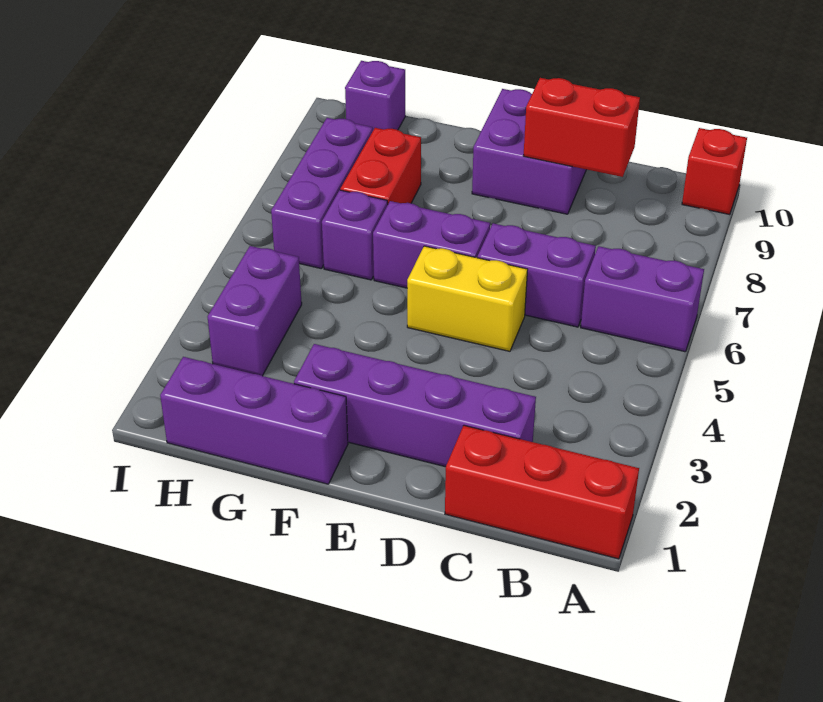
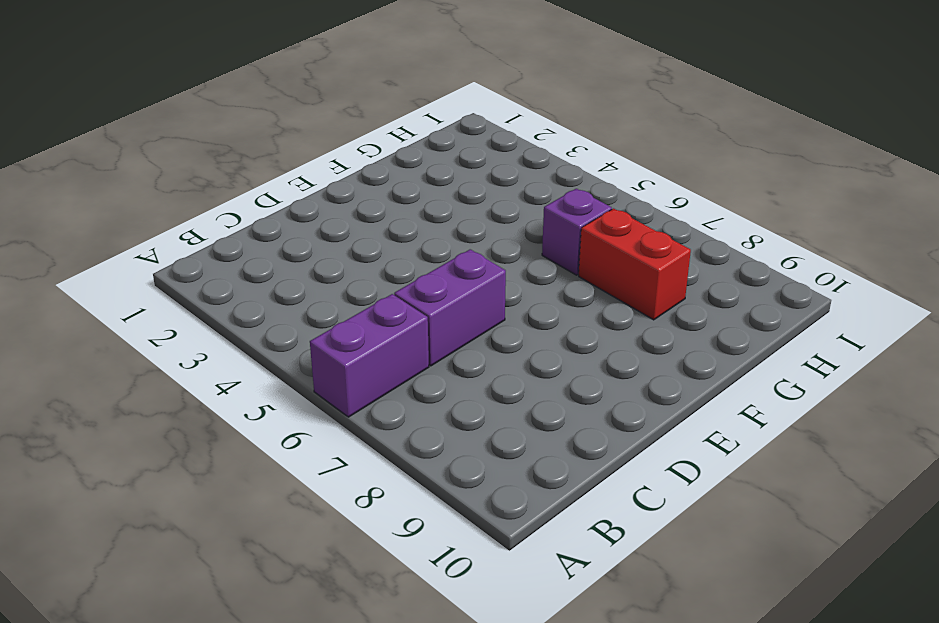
none -> red brick A1:C1 level 1
none -> red brick A10 level 1
none -> purple brick C2:F2 level 1

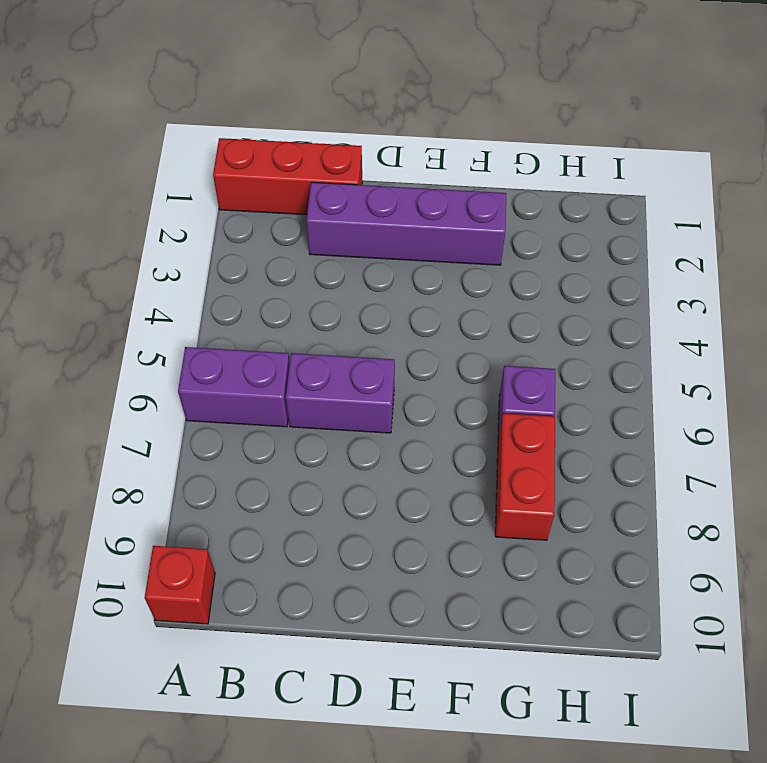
none -> yellow brick D5:E5 level 1
none -> purple brick D9:E10 level 1
none -> purple brick E6:F6 level 1

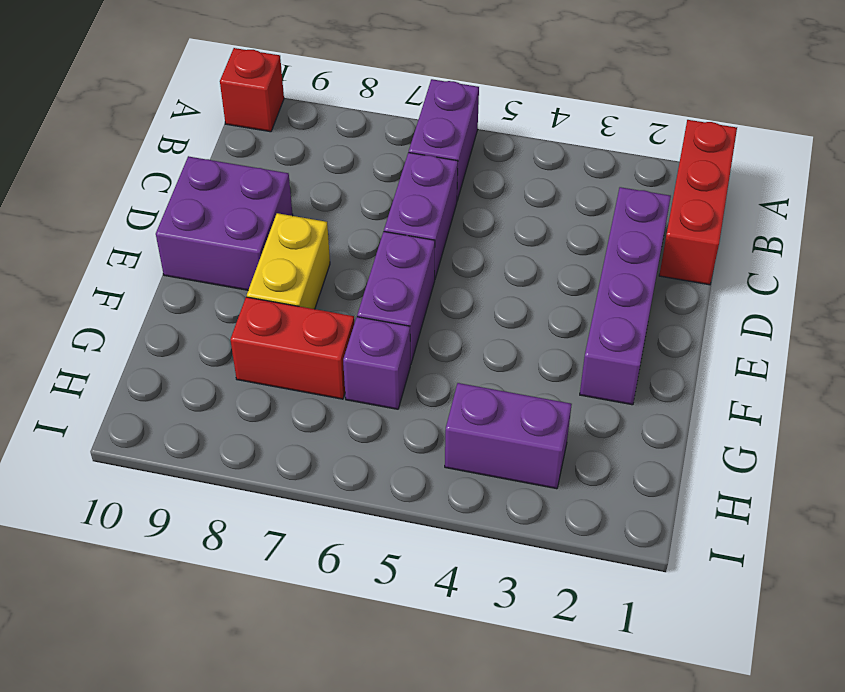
yellow brick E8:F8 level 1 -> yellow brick D5:E5 level 1
none -> purple brick F1:H1 level 1
none -> purple brick H6:H8 level 1
none -> purple brick H10 level 1

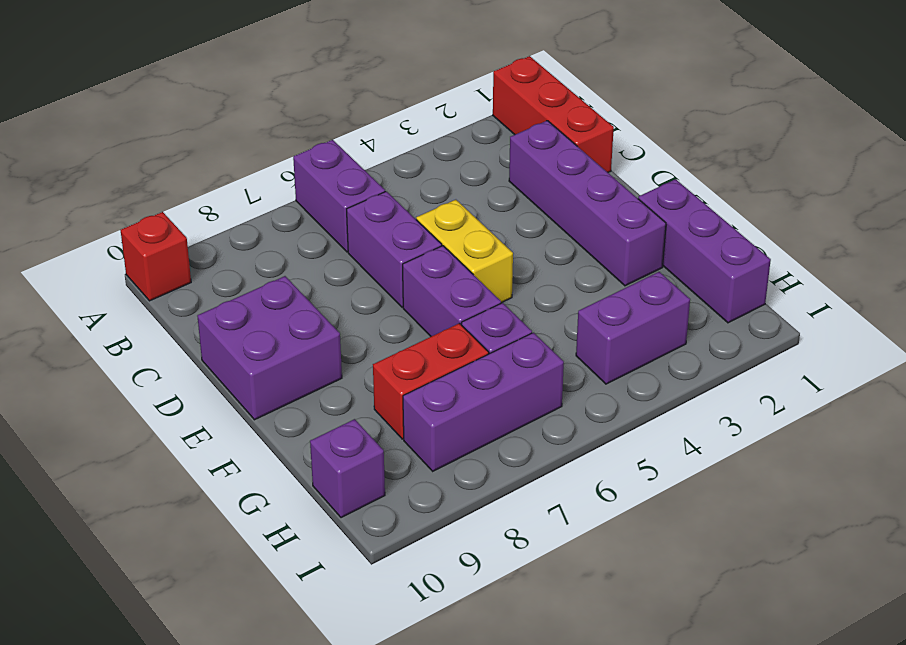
none -> red brick C9:D9 level 2

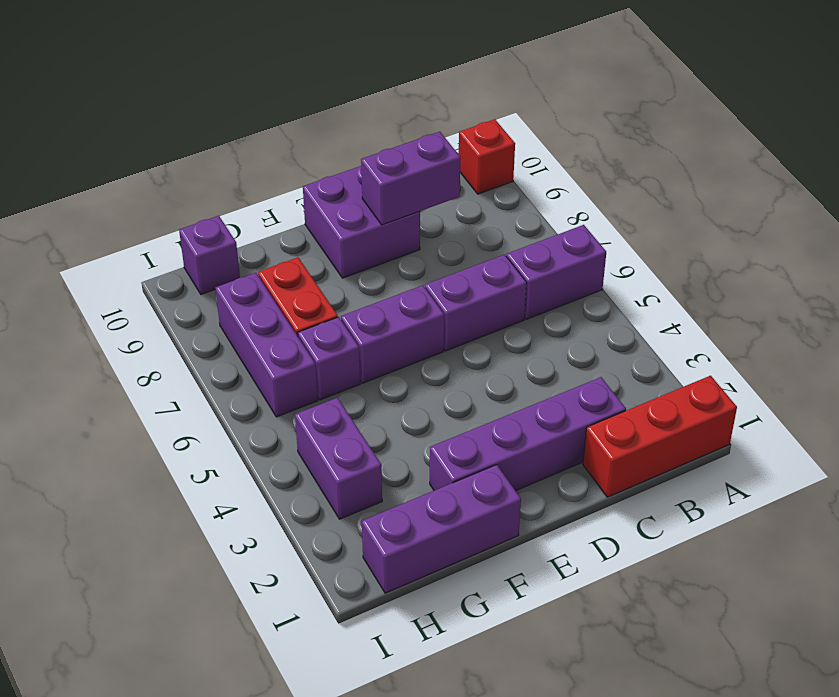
purple brick C9:D9 level 2 -> red brick C9:D9 level 2
none -> yellow brick D5:E5 level 1

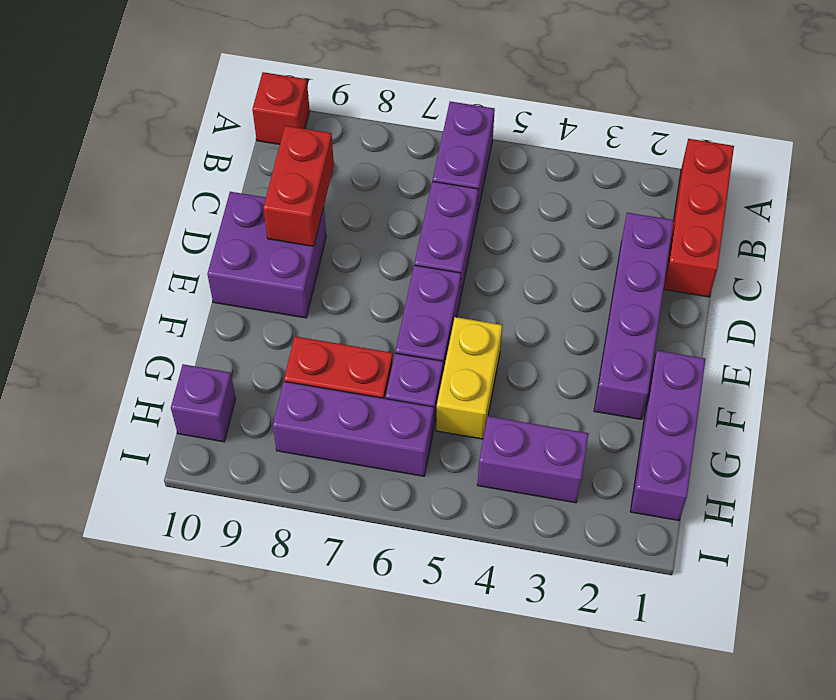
yellow brick F5:G5 level 1 -> yellow brick D5:E5 level 1

